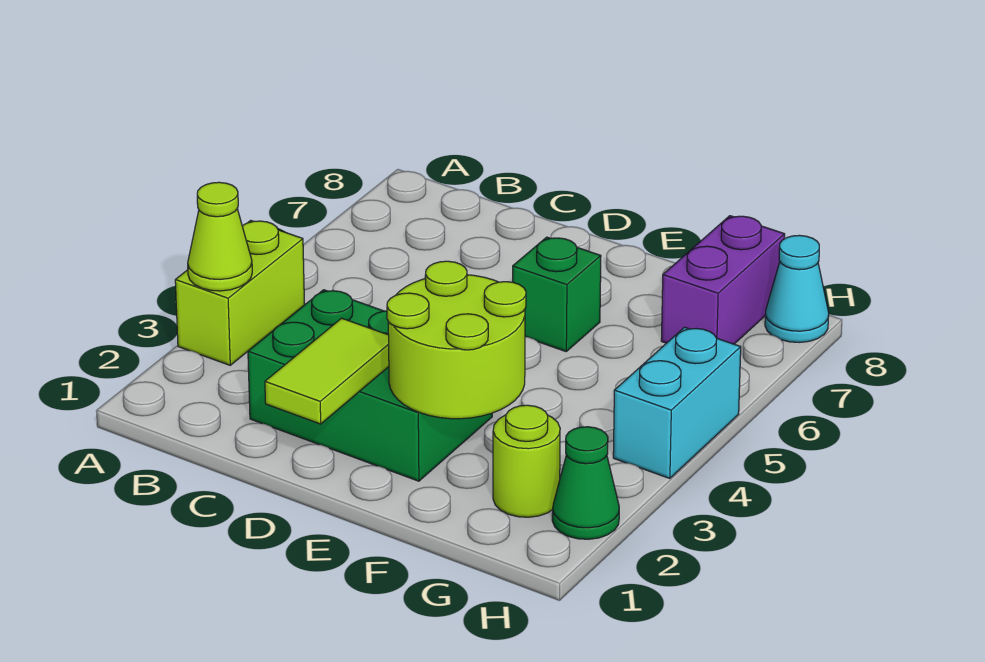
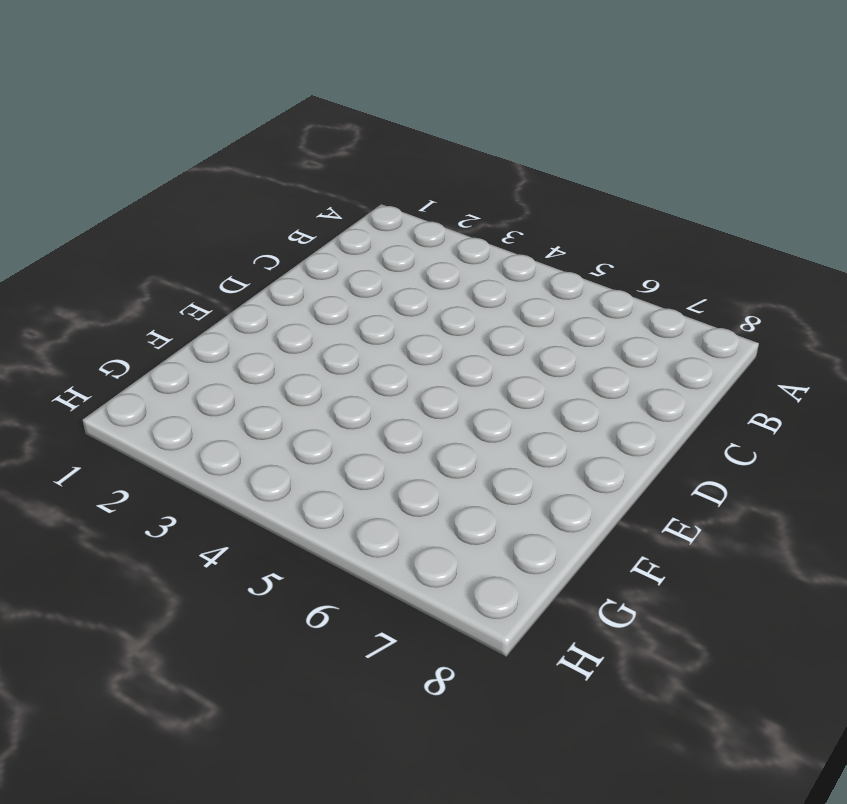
none -> lime brick A3:A4 level 1
none -> green brick C2:E3 level 1

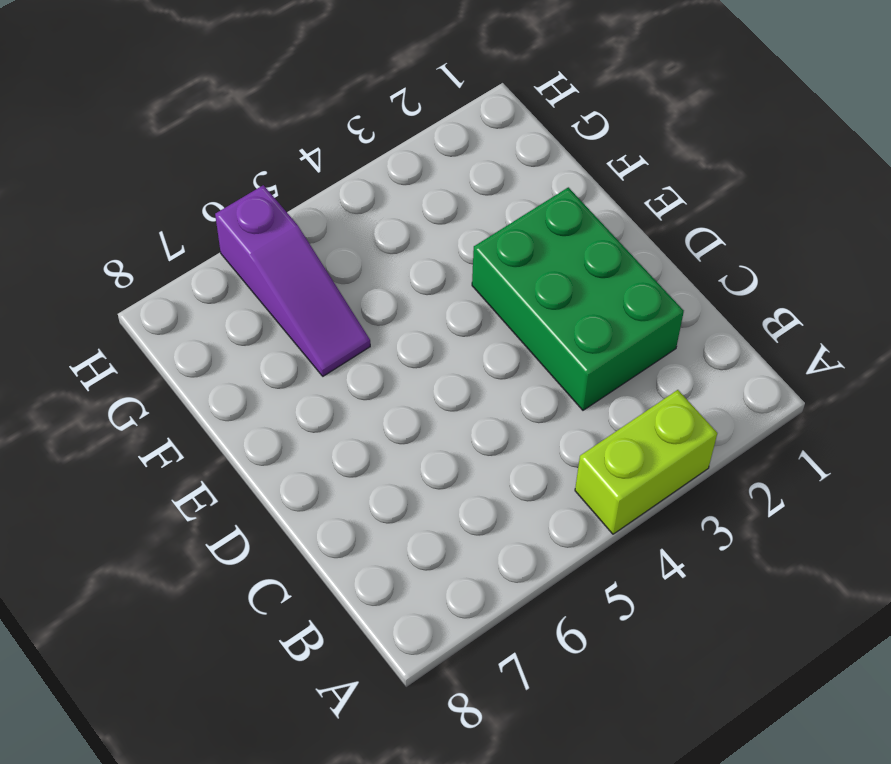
purple slope F6:H6 level 1 top H -> none
none -> green brick E6 level 1
none -> lime round brick G2 level 1

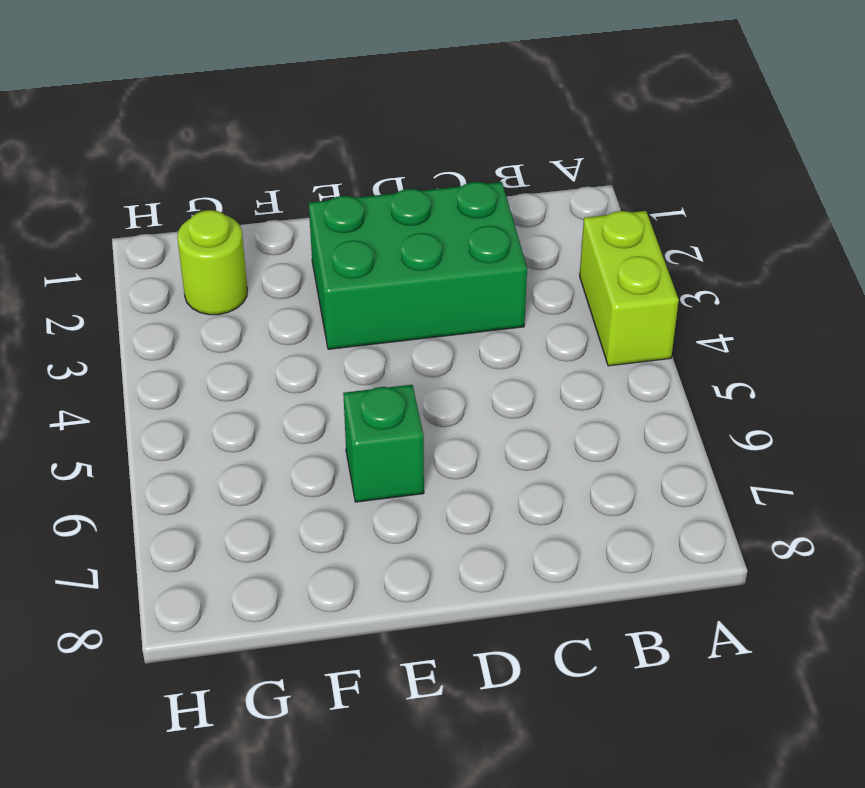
none -> purple brick G7:G8 level 1
none -> green cone H2 level 1

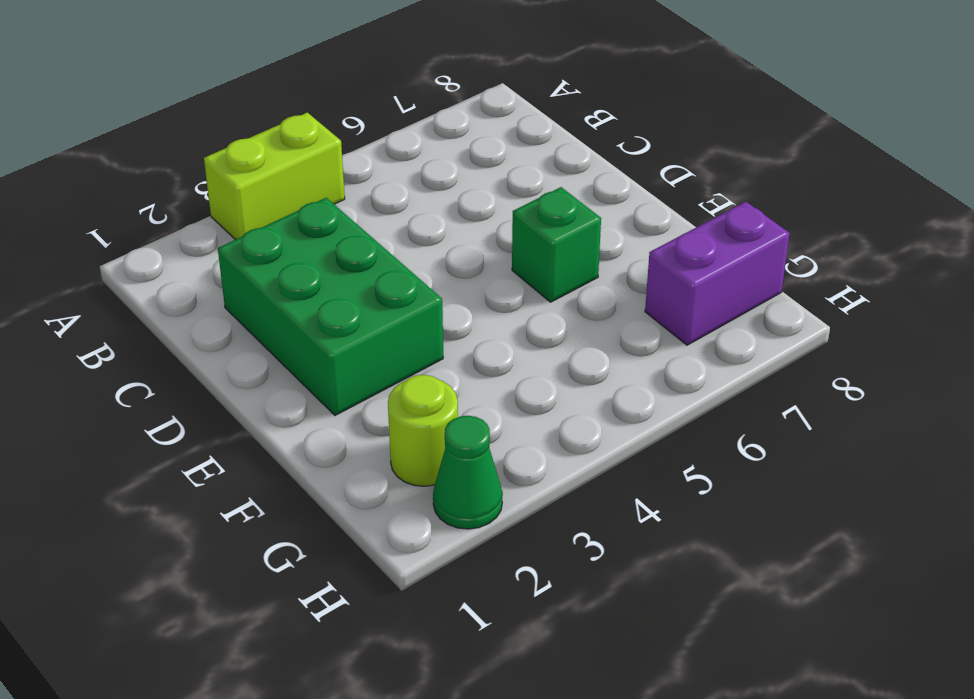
none -> cyan brick H4:H5 level 1
none -> cyan cone H8 level 1

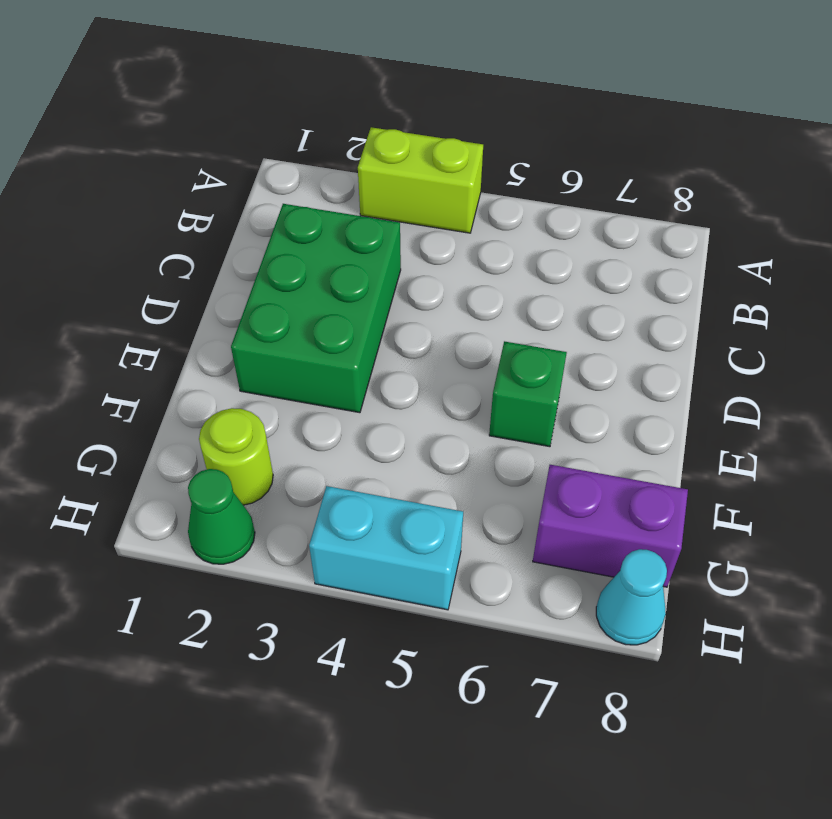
none -> lime cone A3 level 2
none -> lime tile D1:D2 level 2

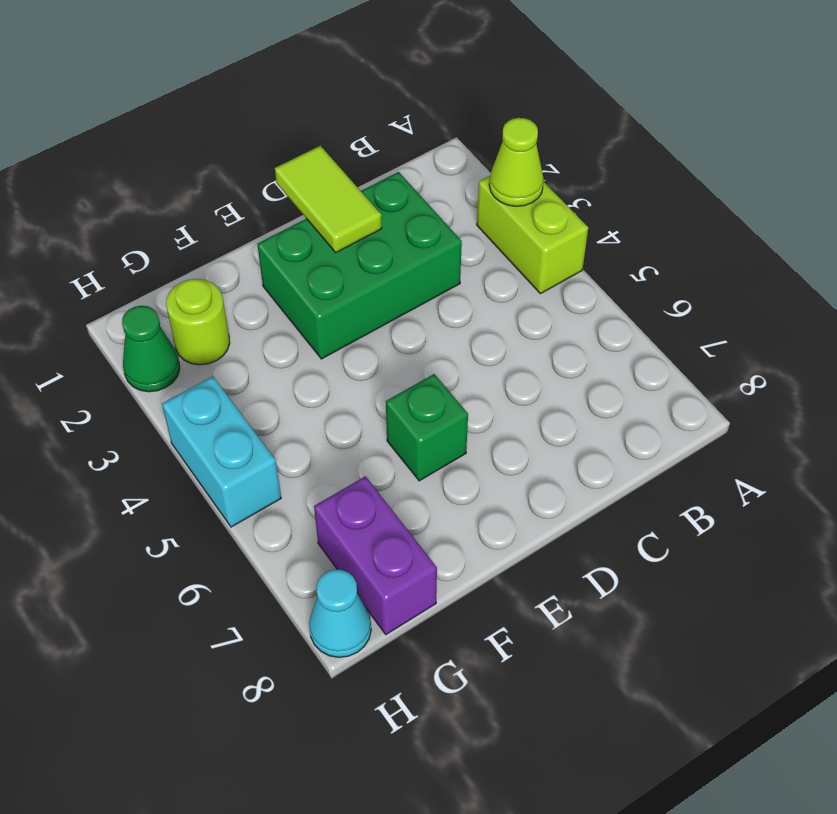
none -> lime round brick E2:F3 level 2

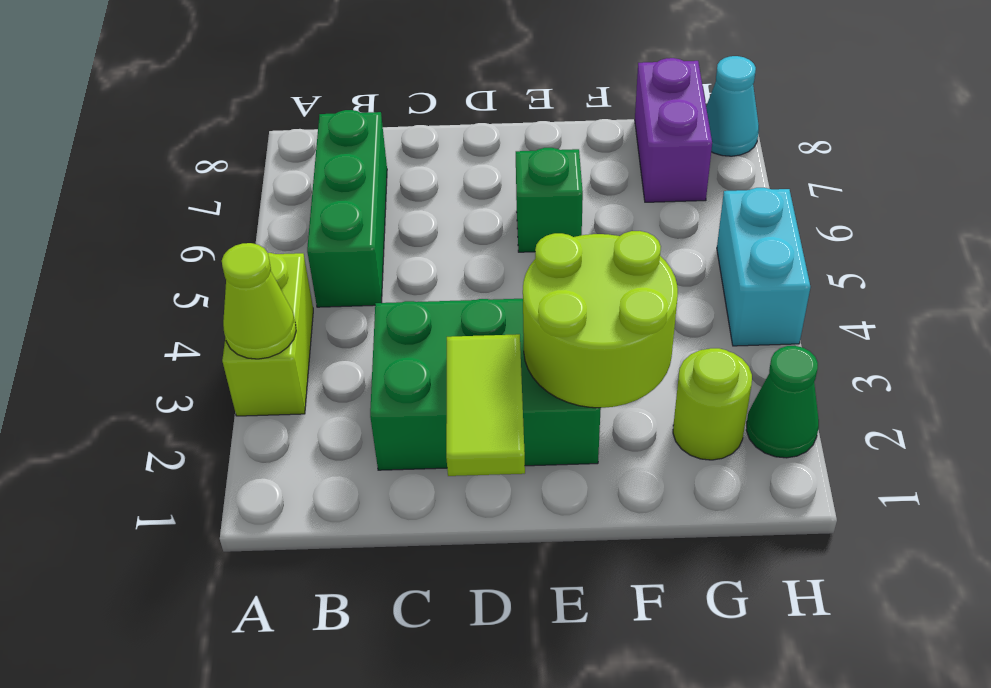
green brick B5:B7 level 1 -> none

